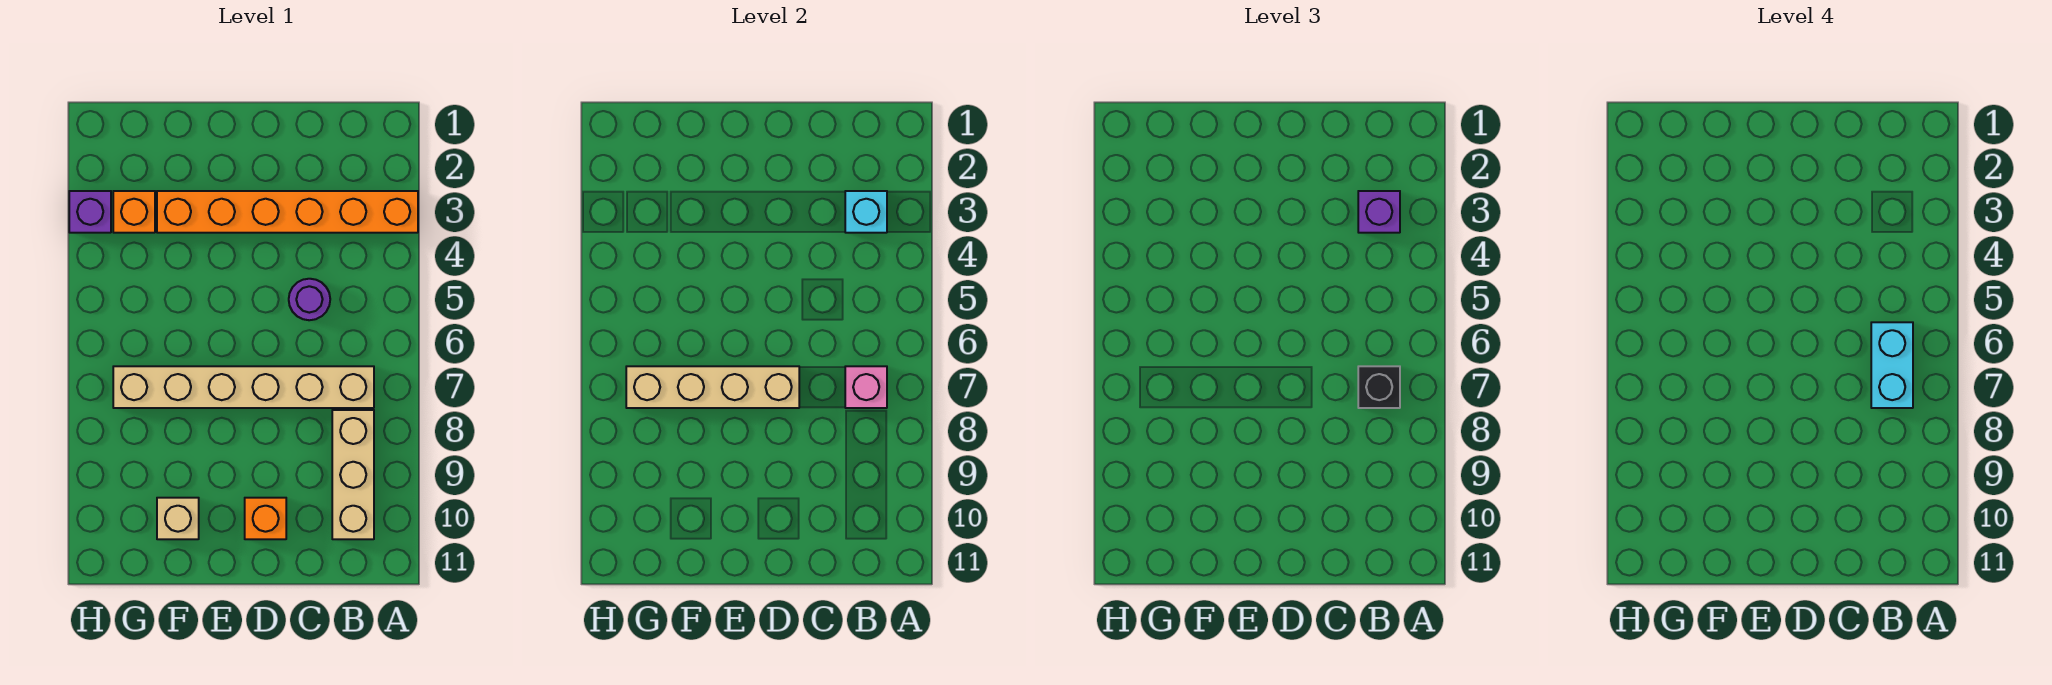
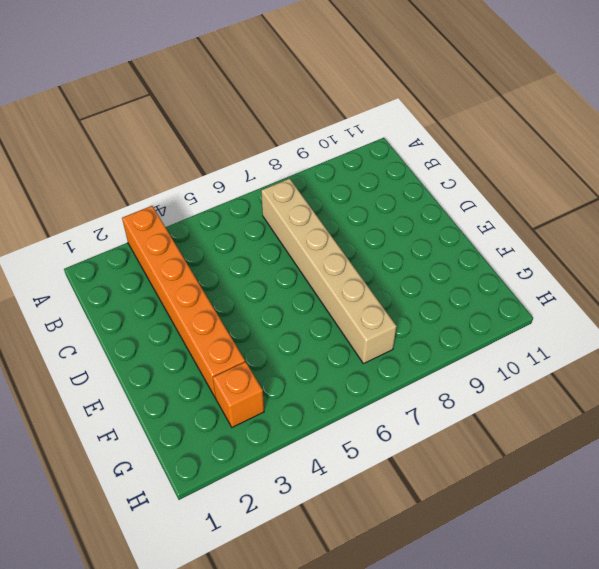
none -> tan brick B8:B10 level 1
none -> purple round brick C5 level 1
none -> orange brick D10 level 1

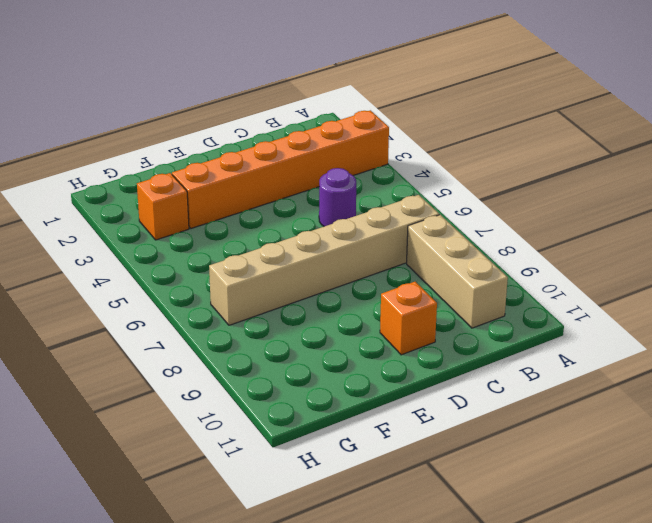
none -> tan brick F10 level 1
none -> purple brick H3 level 1
none -> cyan brick B3 level 2

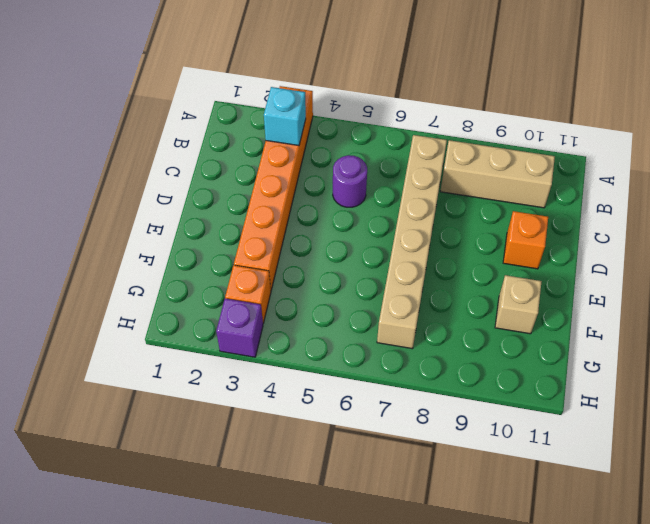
none -> pink brick B7 level 2
none -> tan brick D7:G7 level 2
none -> purple brick B3 level 3

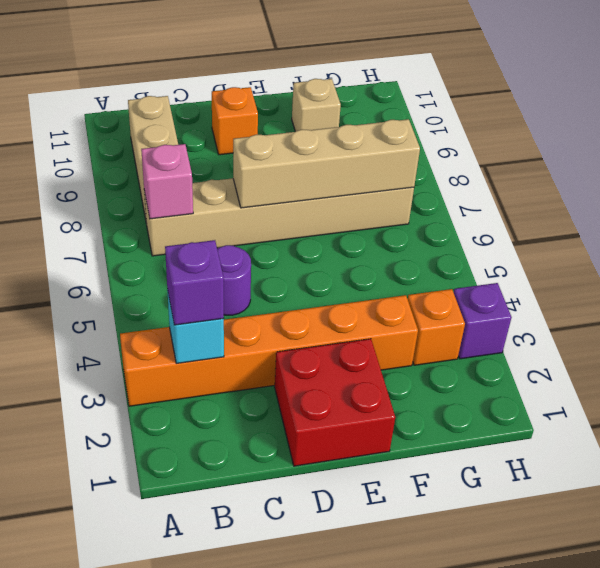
red brick D1:E2 level 1 -> none
none -> black brick B7 level 3
none -> cyan brick B6:B7 level 4

